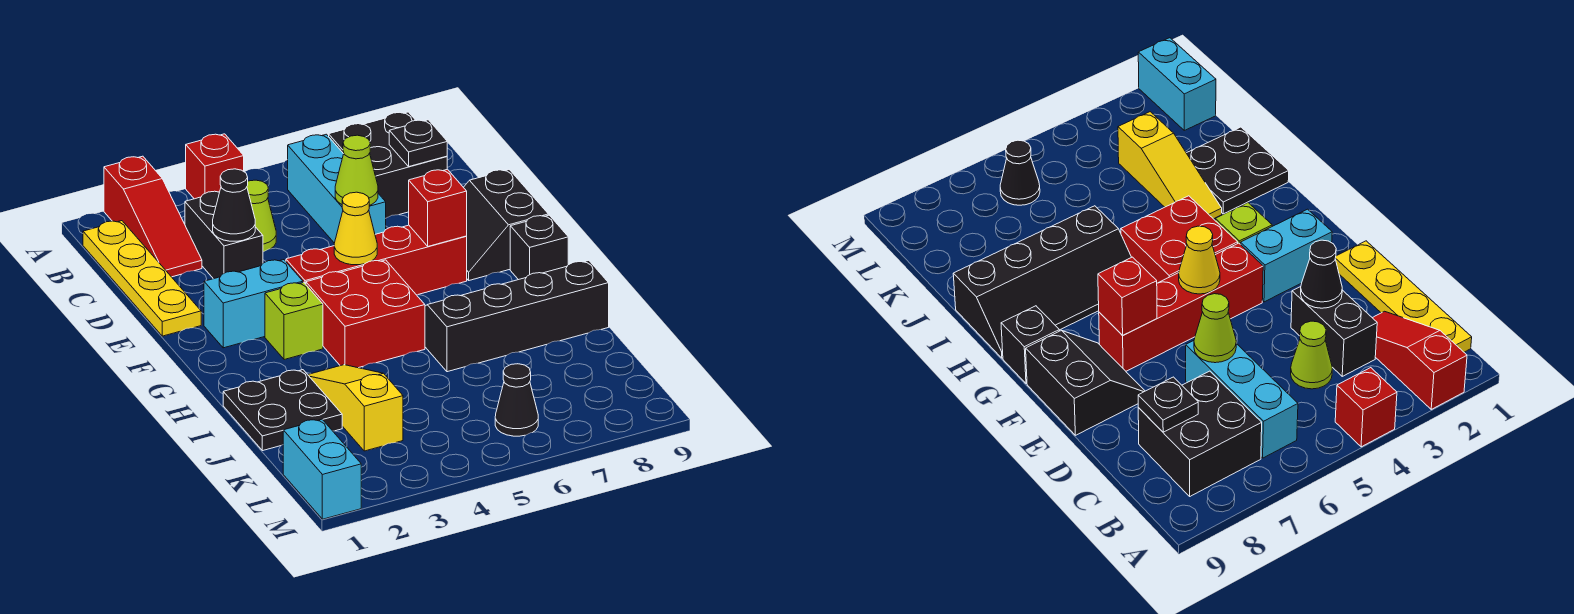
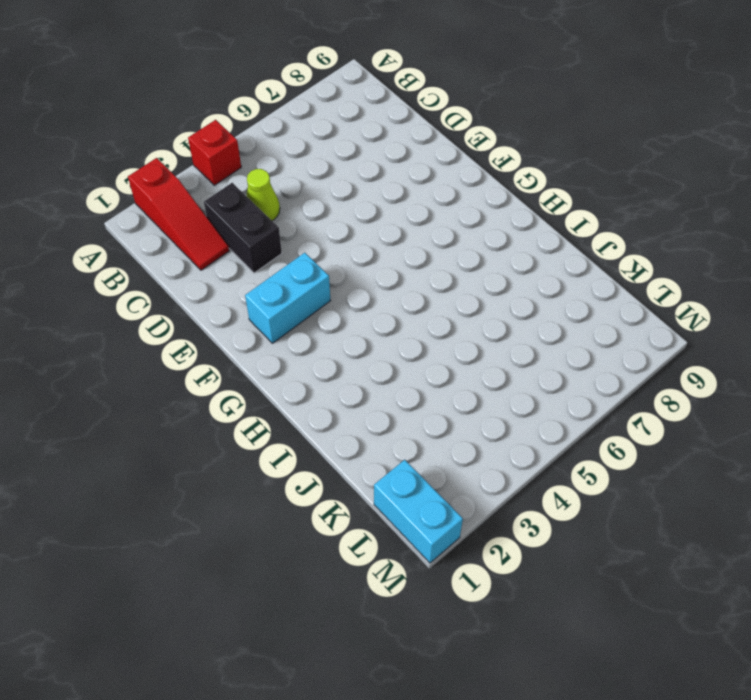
none -> yellow plate B1:E1 level 1
none -> cyan brick B6:D6 level 1
none -> black brick B7:C8 level 1

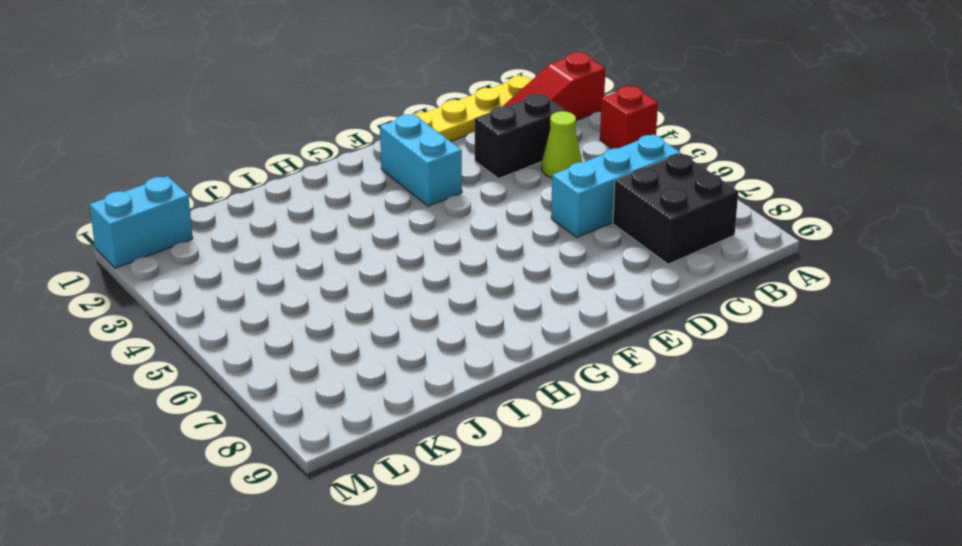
none -> black slope E8:F9 level 1 top 9
none -> red brick F4:F7 level 1
none -> lime brick G3 level 1

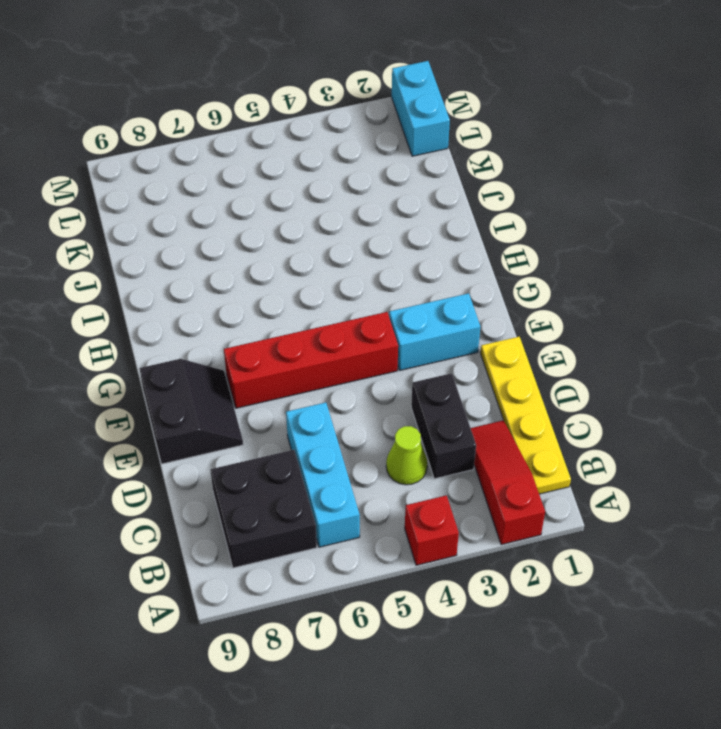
none -> lime brick G3 level 1
none -> red brick G4:H5 level 1
none -> black brick G9 level 1

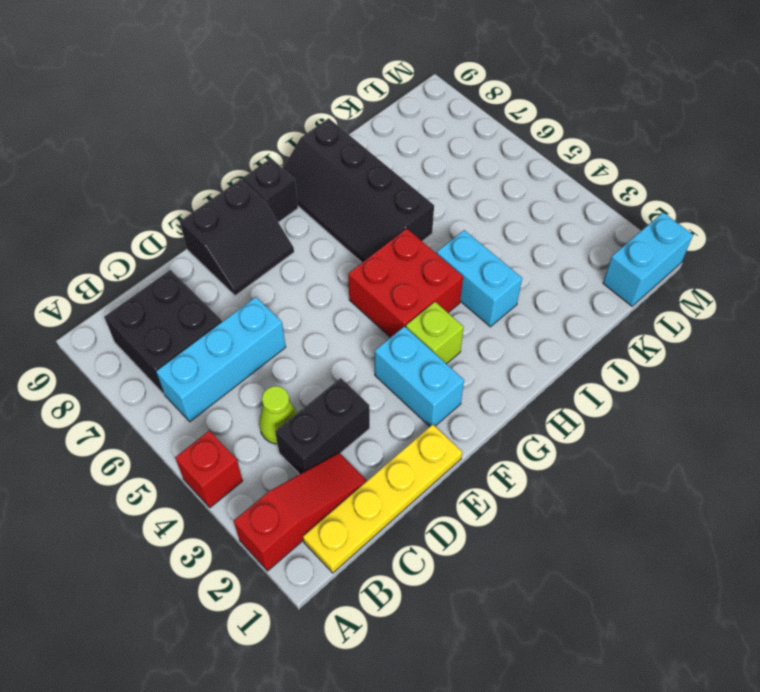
cyan brick I3:I4 level 1 -> yellow slope I3:K3 level 1 top K
none -> red brick F4:F7 level 1
none -> black plate I1:J2 level 1
none -> black cone L6 level 1

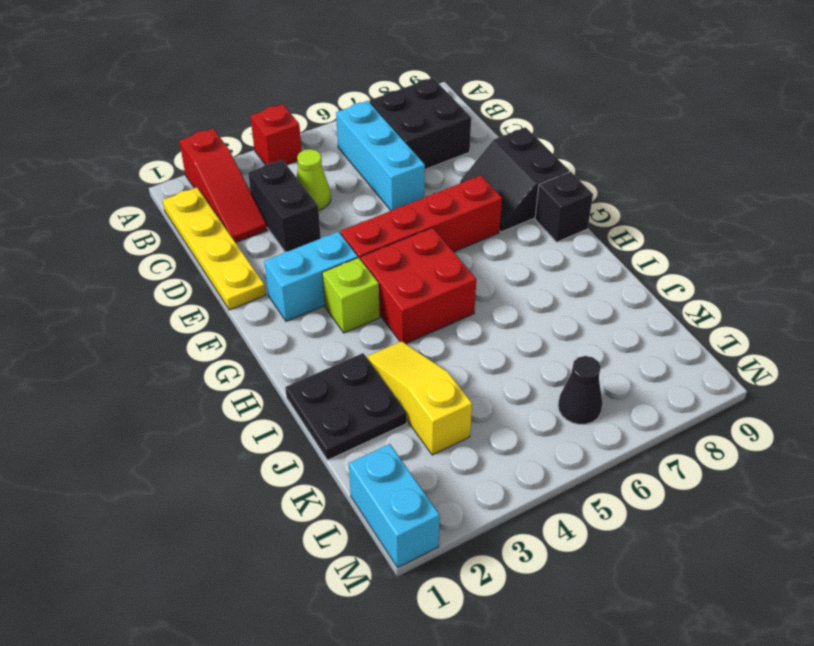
none -> black slope H6:I9 level 1 top I
none -> black plate C8 level 2
none -> black cone D3 level 2

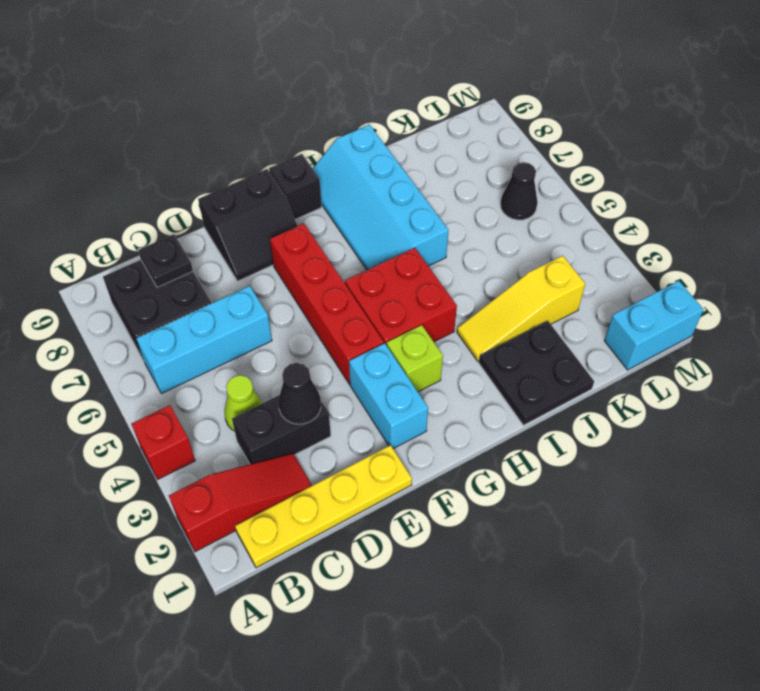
cyan slope H6:I9 level 1 top I -> black slope H6:I9 level 1 top I
none -> lime cone D6 level 2
none -> yellow cone F5 level 2
none -> red brick F7 level 2

